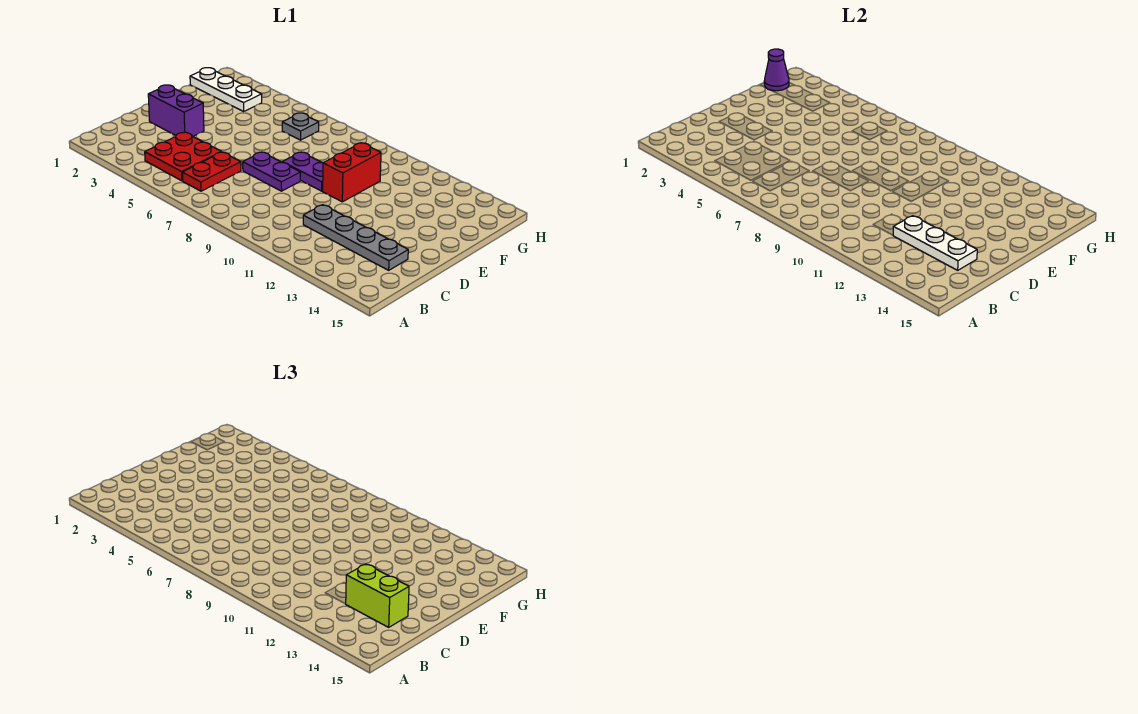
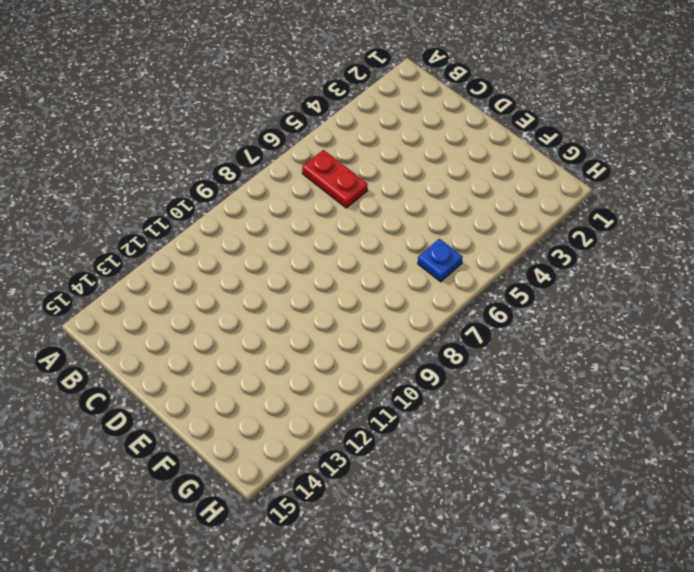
blue plate G6 level 1 -> grey plate G6 level 1
none -> red plate B4:C5 level 1
none -> grey plate C11:C14 level 1
none -> purple brick D2:D3 level 1

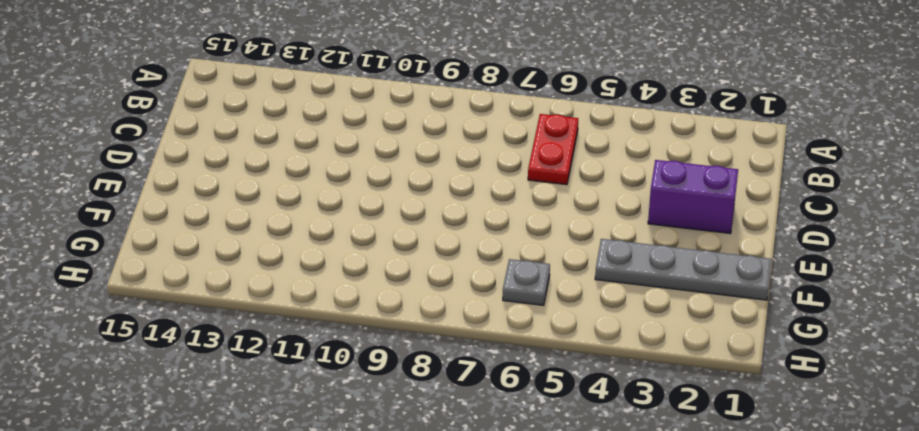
grey plate F1:F4 level 1 -> grey plate C11:C14 level 1
none -> red plate B4:C5 level 1
none -> purple plate D7:D8 level 1
none -> purple plate E8:E9 level 1

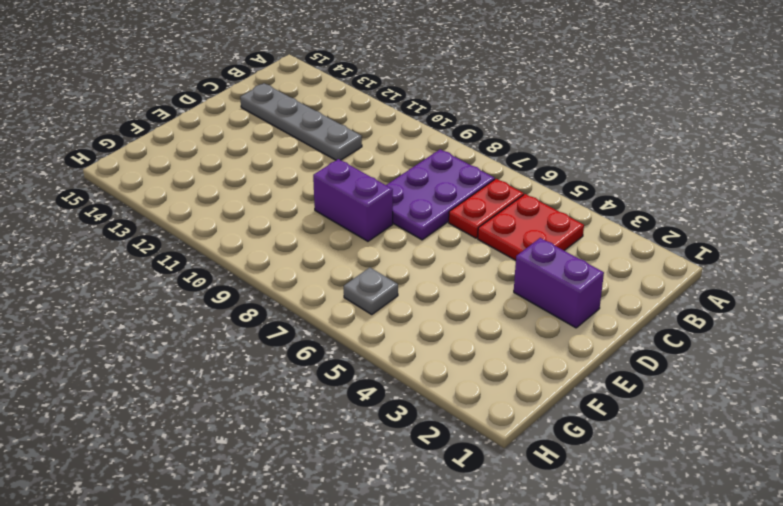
purple plate B7:D8 level 1 -> purple plate D7:D8 level 1
purple brick E8:E9 level 1 -> purple plate E8:E9 level 1
none -> red brick E10:F10 level 1
none -> white plate G1:G3 level 1
none -> white plate C12:C14 level 2

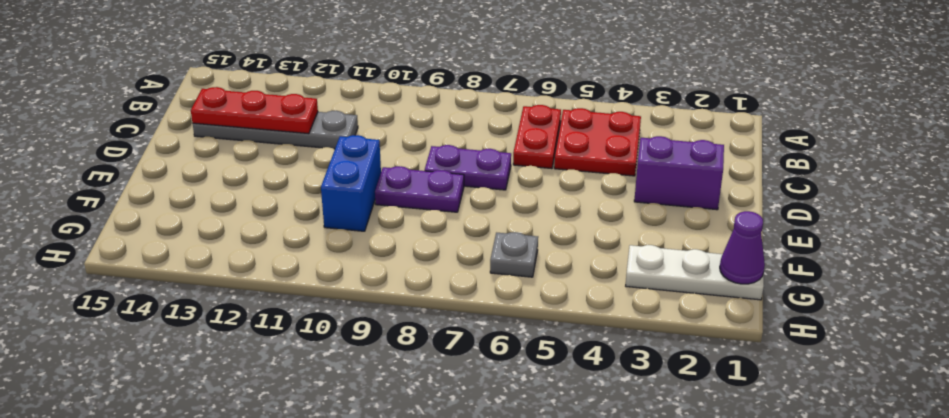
red plate C12:C14 level 2 -> white plate C12:C14 level 2
blue brick E10:F10 level 1 -> red brick E10:F10 level 1
none -> lime brick C13:C14 level 3

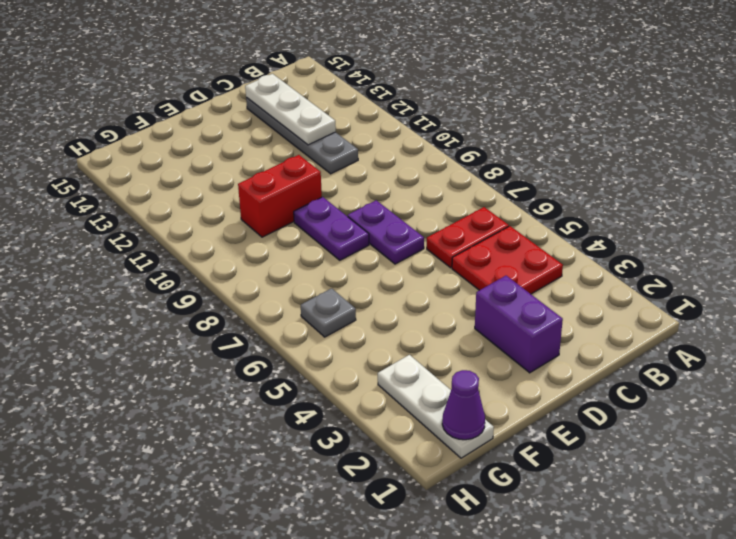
none -> lime brick C13:C14 level 3

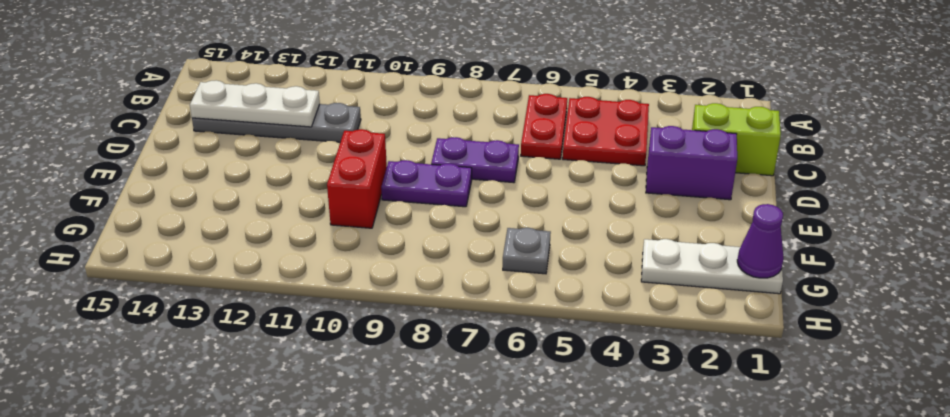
lime brick C1:C2 level 1 -> lime brick C13:C14 level 3

